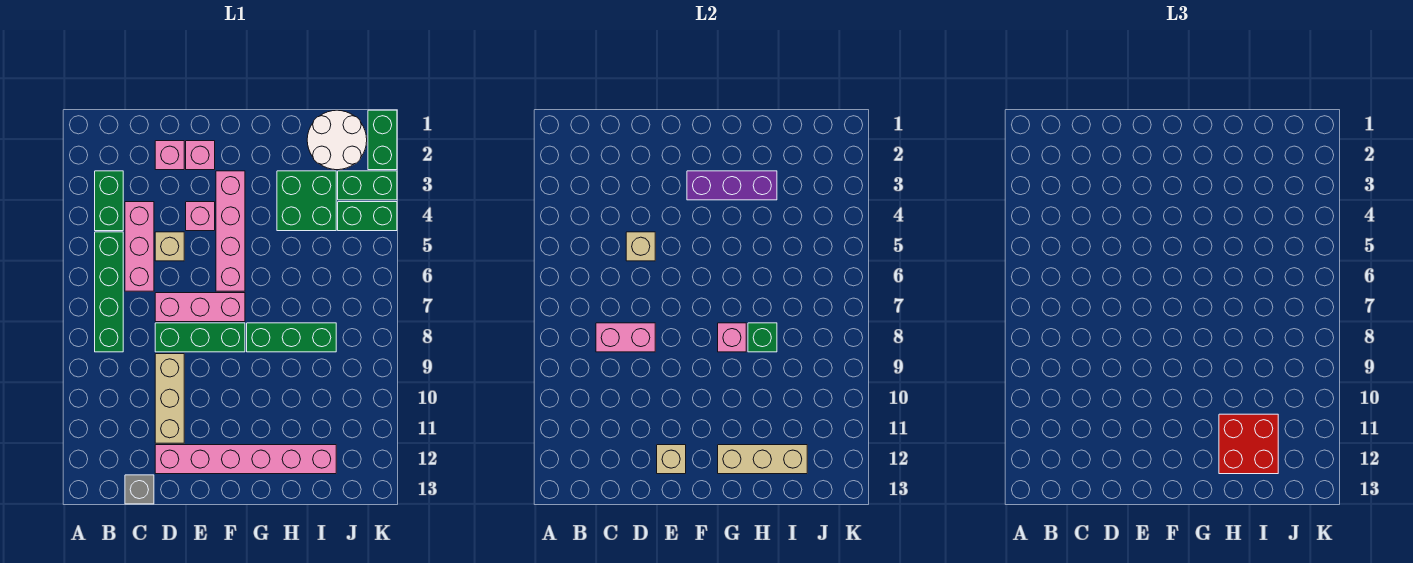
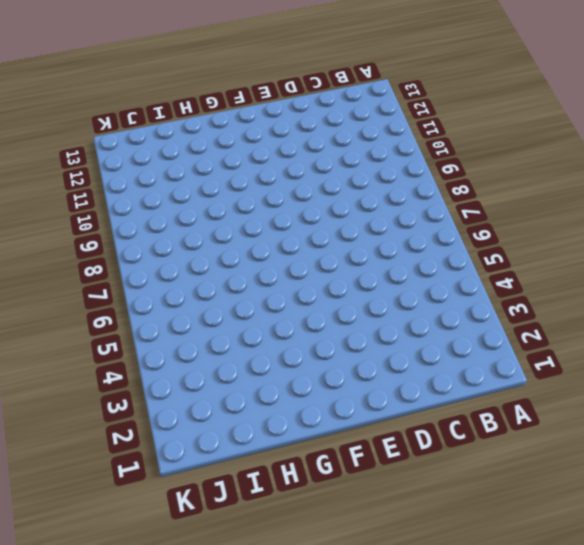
none -> green brick B3:B4 level 1
none -> green brick B5:B8 level 1
none -> pink brick C4:C6 level 1

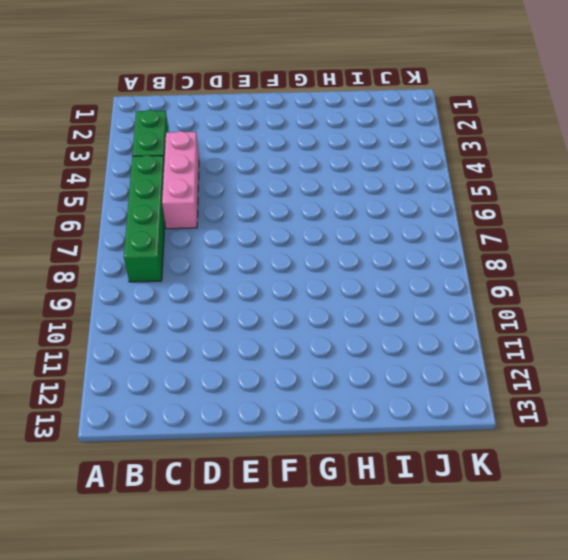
none -> grey brick C13 level 1
none -> pink brick D2 level 1
none -> tan brick D5 level 1

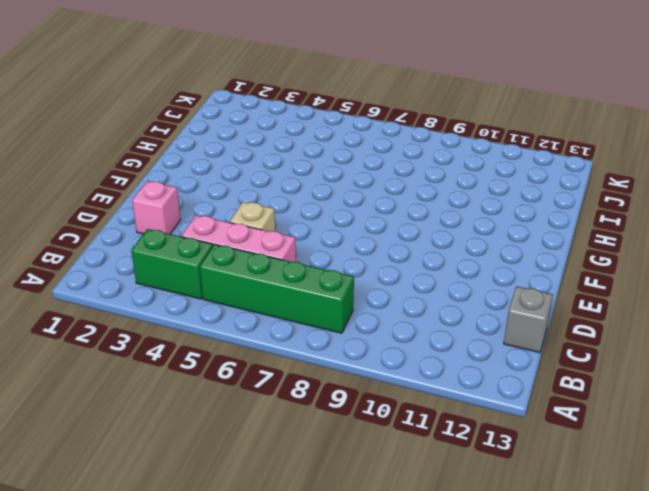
none -> pink brick D7:F7 level 1
none -> green brick D8:F8 level 1
none -> tan brick D9:D11 level 1

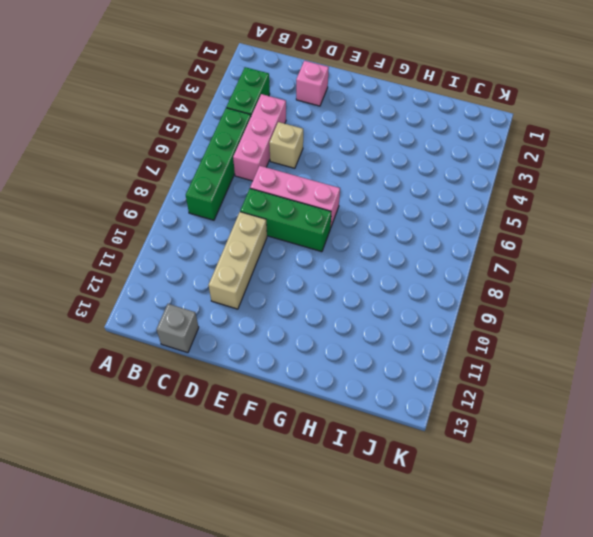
none -> pink brick D12:I12 level 1
none -> pink brick E2 level 1
none -> pink brick E4 level 1

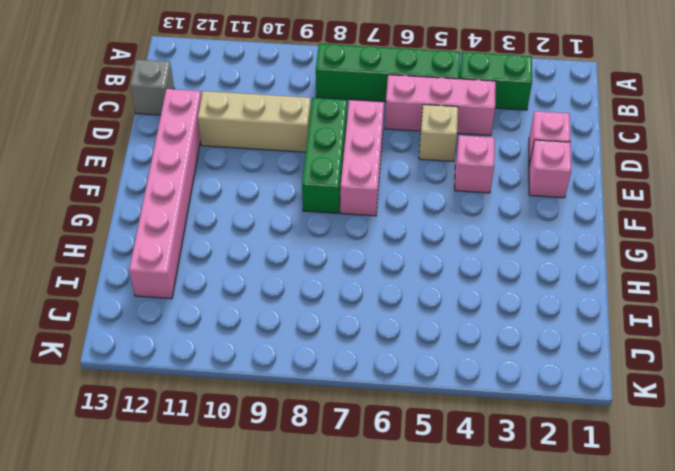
none -> pink brick F3:F6 level 1
none -> green brick G8:I8 level 1
none -> green brick H3:I4 level 1

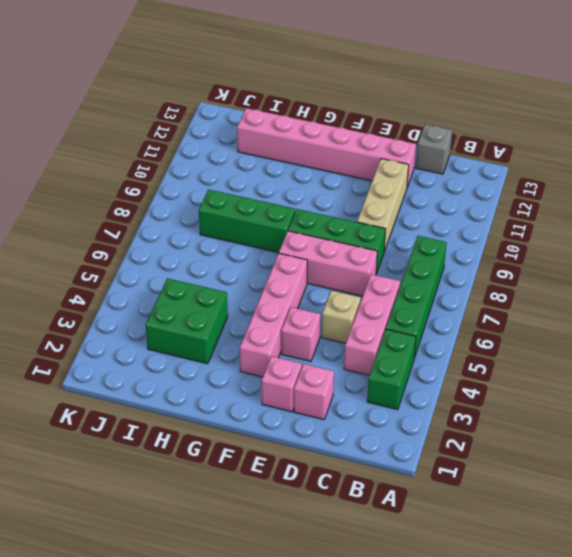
none -> white round brick I1:J2 level 1
none -> green brick J3:K3 level 1
none -> green brick J4:K4 level 1

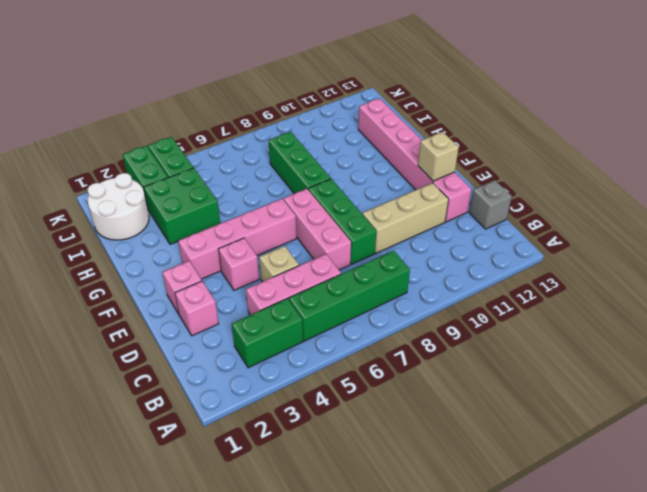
none -> green brick K1:K2 level 1
none -> pink brick C8:D8 level 2
none -> tan brick D5 level 2

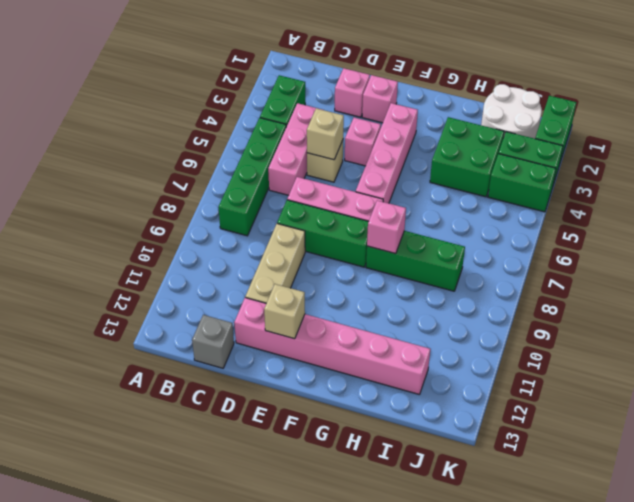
none -> pink brick C8:D8 level 2
none -> purple brick F3:H3 level 2
none -> tan brick G12:I12 level 2

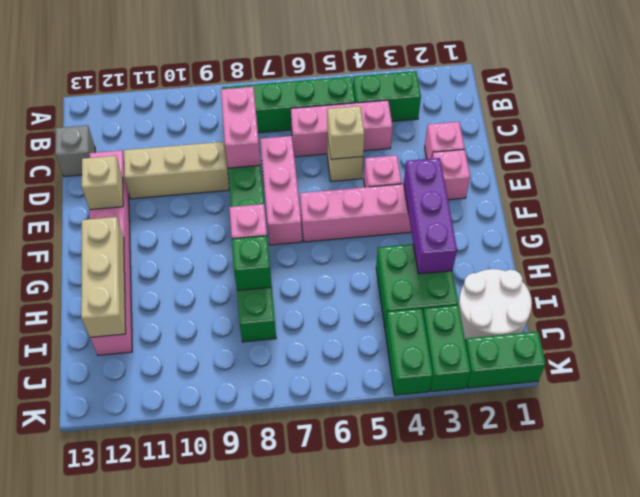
none -> red brick H11:I12 level 3

